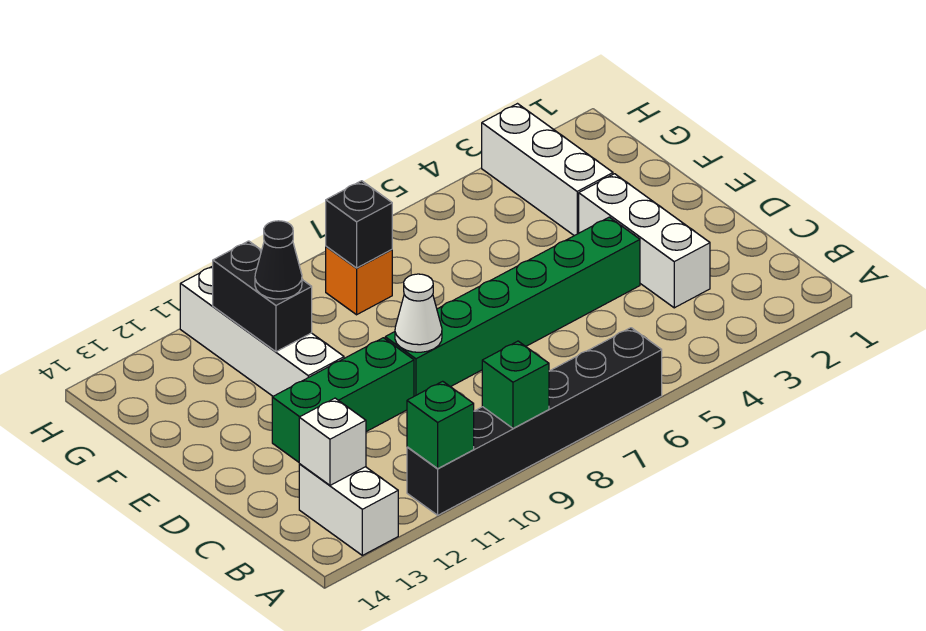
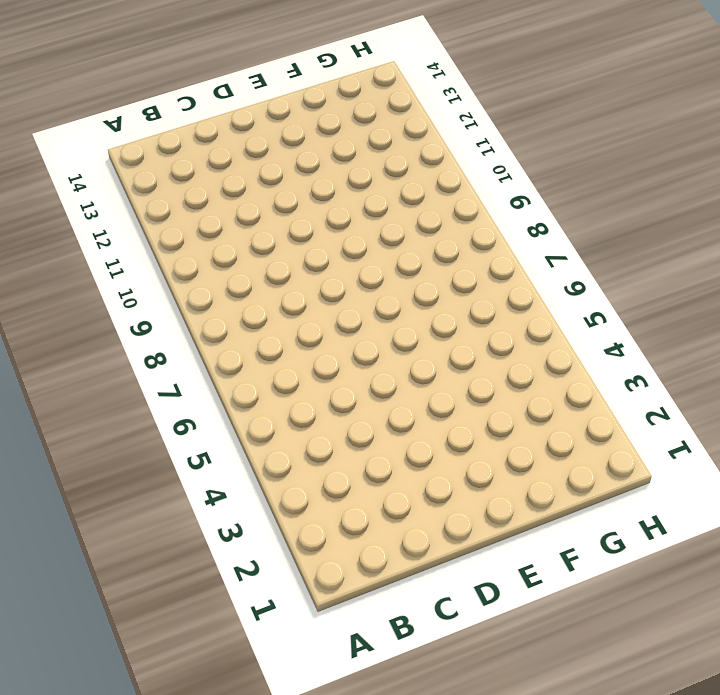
none -> black brick A6:A11 level 1
none -> white brick A13:B13 level 1
none -> white brick C3:E3 level 1

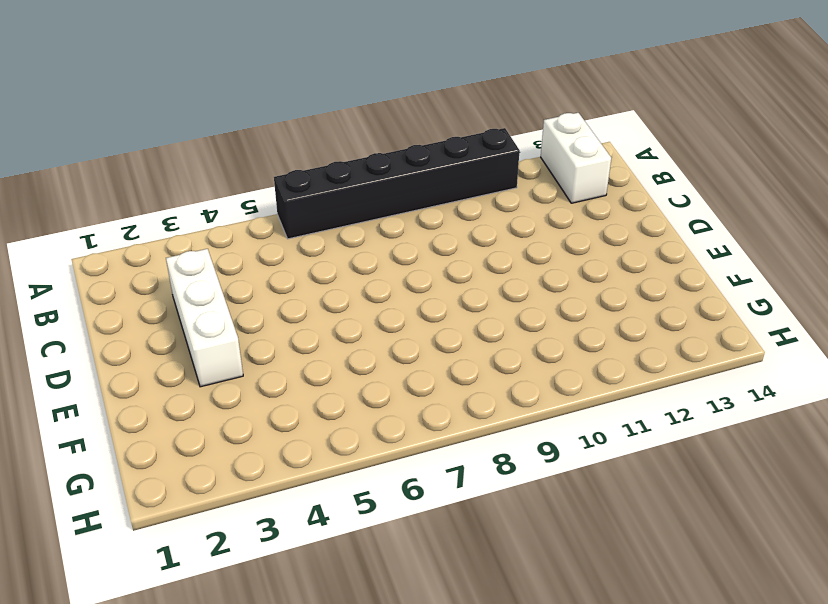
none -> green brick D4:D9 level 1
none -> green brick D10:D12 level 1
none -> white brick E11:H11 level 1

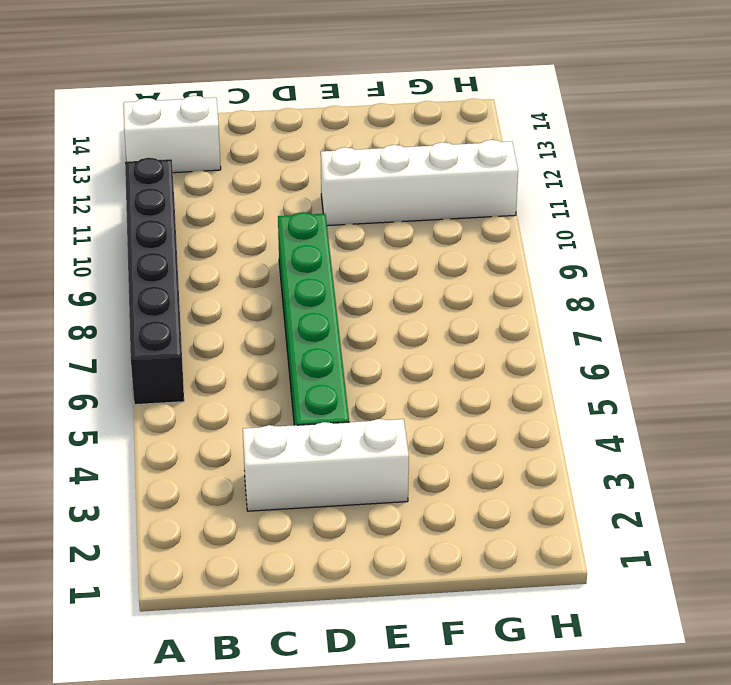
none -> green brick D10:D12 level 1
none -> white brick F3:H3 level 1
none -> orange brick G8 level 1

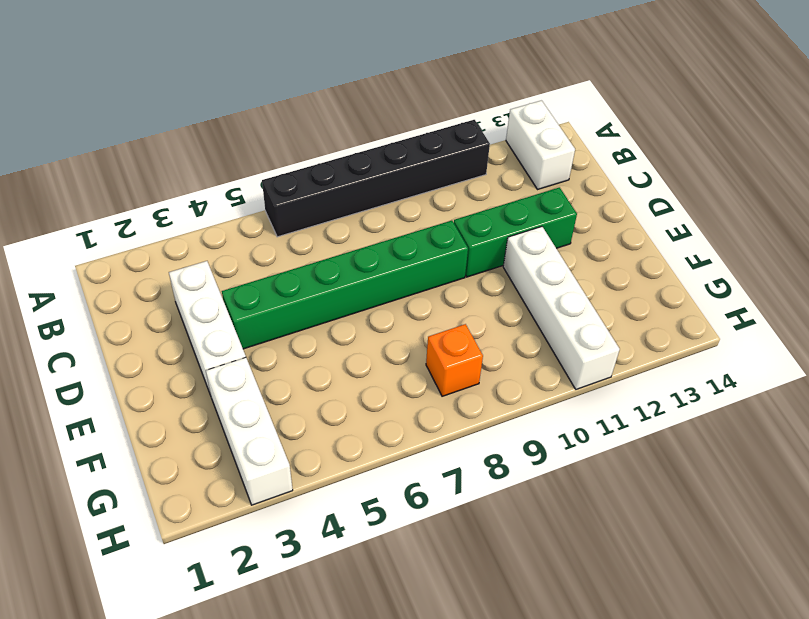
none -> green brick A9 level 2
none -> green brick A11 level 2
none -> white brick B13 level 2

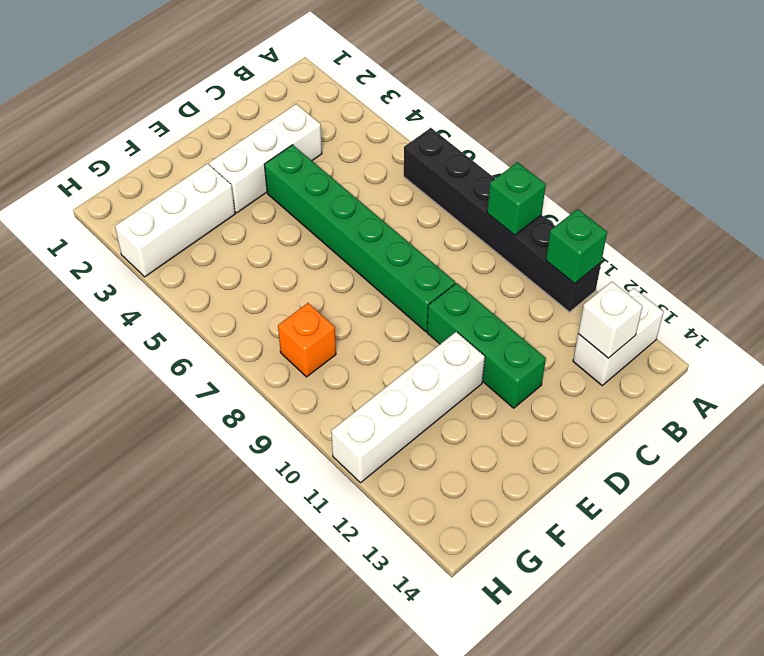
none -> white cone D9 level 2
none -> black brick F11:G11 level 2
none -> black brick G8 level 2

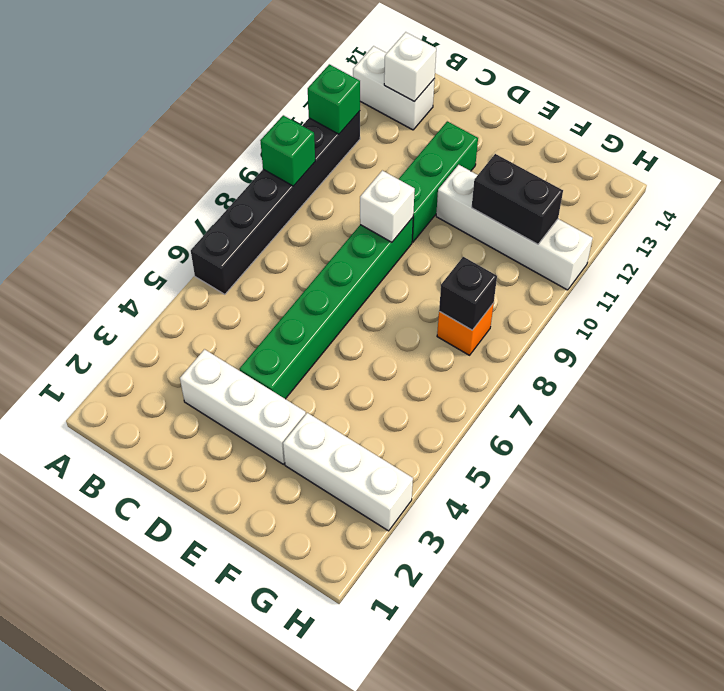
white brick D9 level 2 -> white cone D9 level 2
none -> black cone F11 level 3

